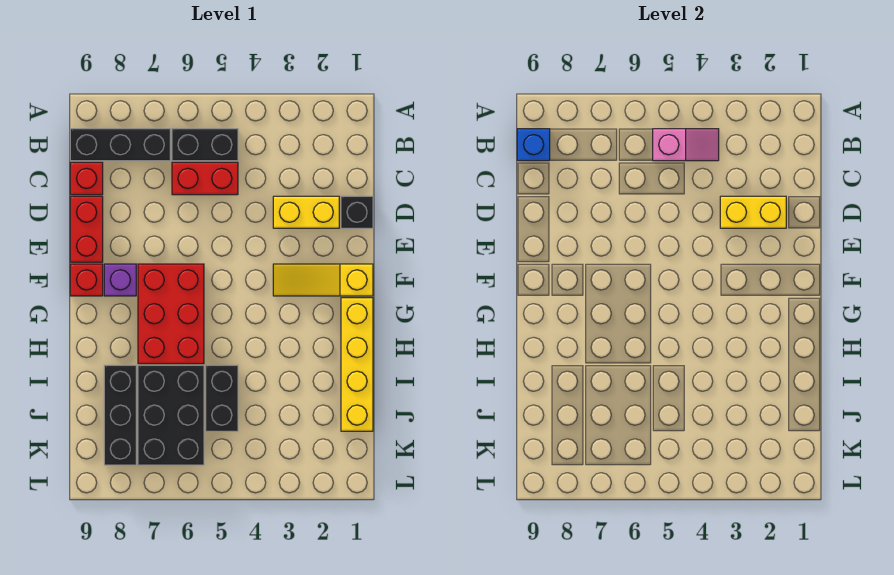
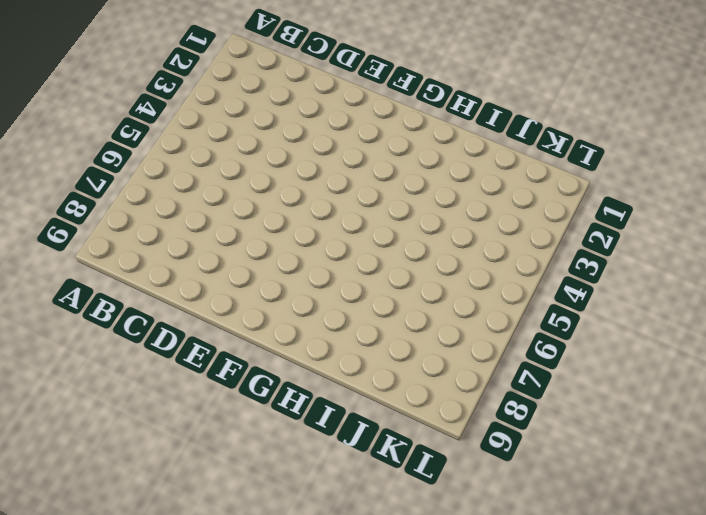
none -> black brick B5:B6 level 1
none -> black brick B7:B9 level 1
none -> red brick C5:C6 level 1

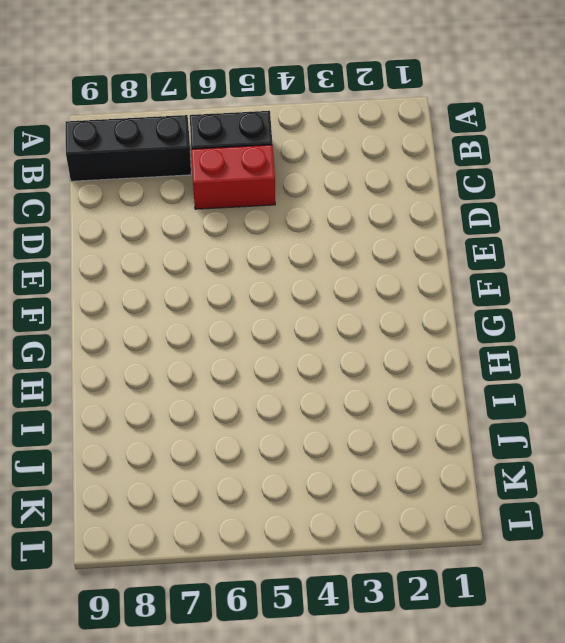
none -> red brick C9 level 1
none -> black brick D1 level 1
none -> yellow brick D2:D3 level 1

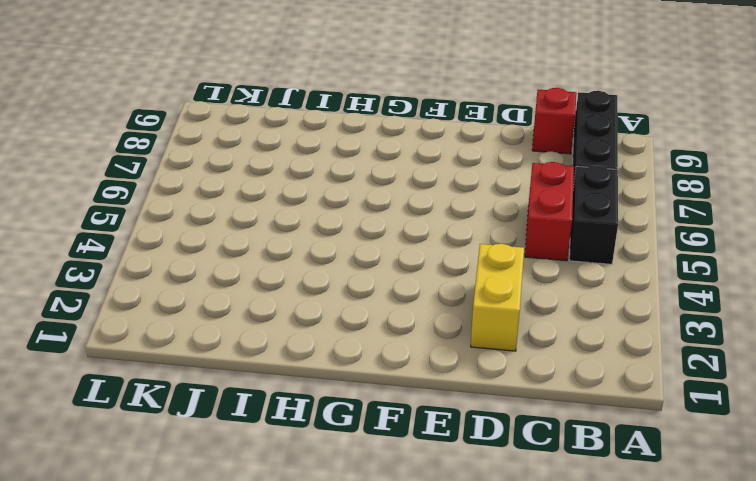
none -> black brick D1 level 1
none -> red brick D9:E9 level 1
none -> yellow slope F1:F3 level 1 top 1

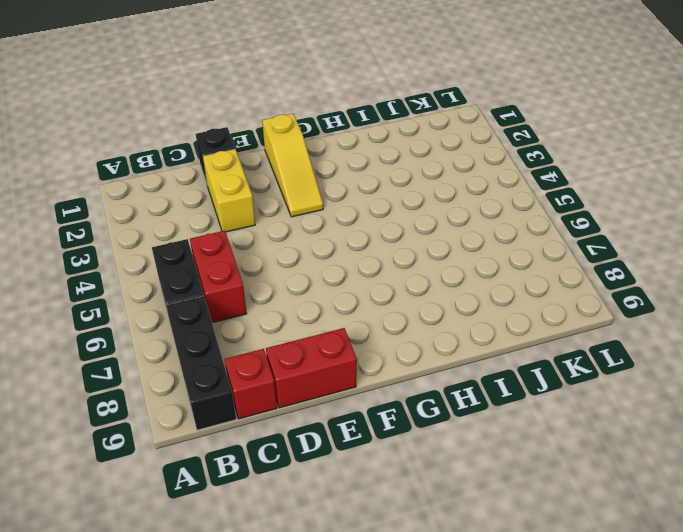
none -> red brick F6:H7 level 1
none -> purple brick F8 level 1
none -> red brick F9 level 1

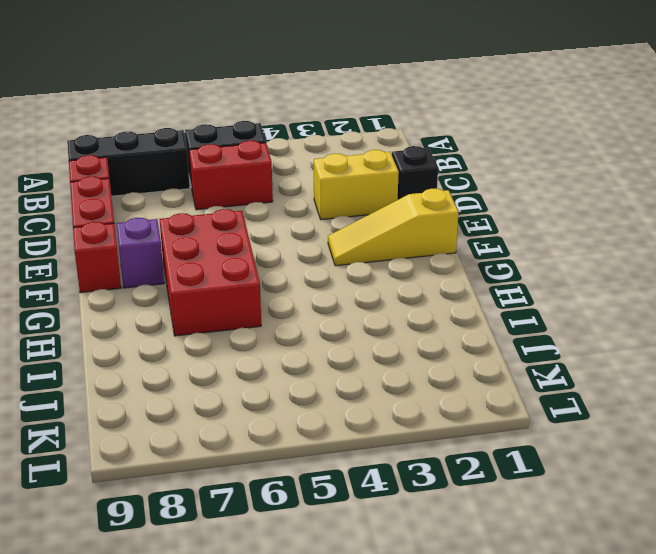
none -> yellow brick G1:J1 level 1
none -> black brick I5:J5 level 1
none -> black brick I6:K7 level 1

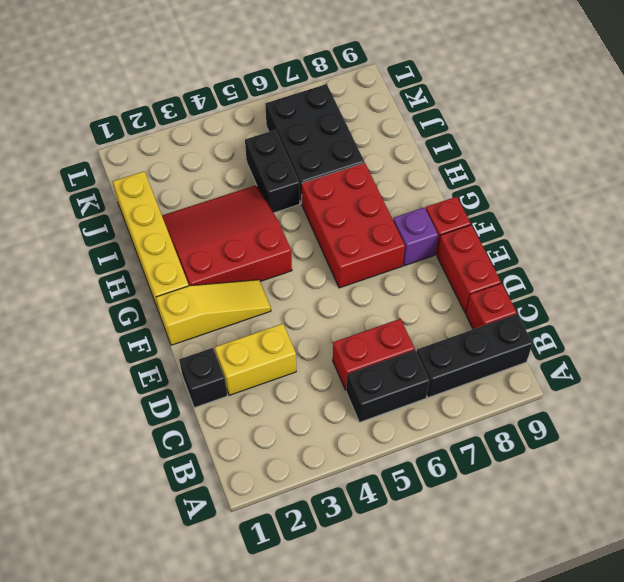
red slope G2:I4 level 1 top G -> none
none -> black brick I8:K8 level 1
none -> pink slope B4:B5 level 2 top 5
none -> blue brick B9 level 2

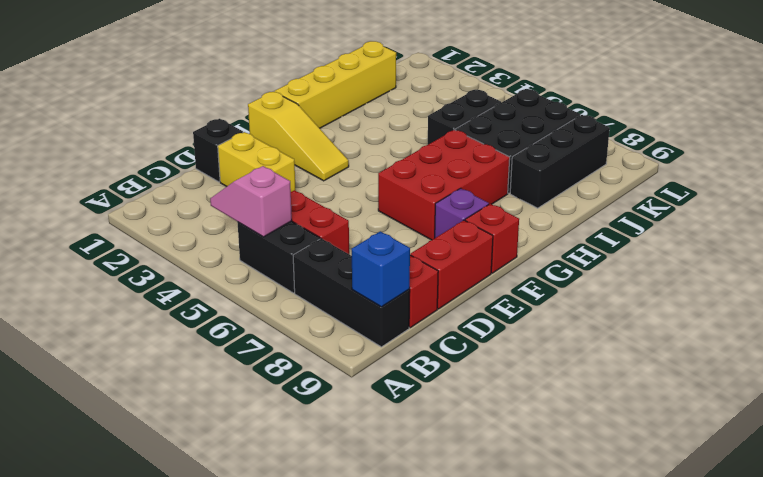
none -> yellow brick D2:D3 level 2

